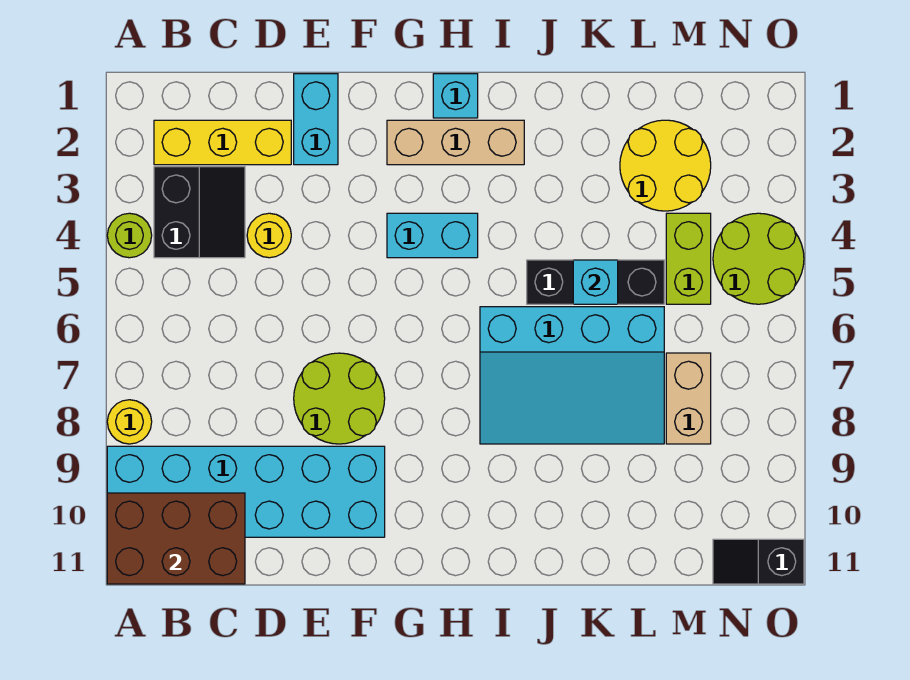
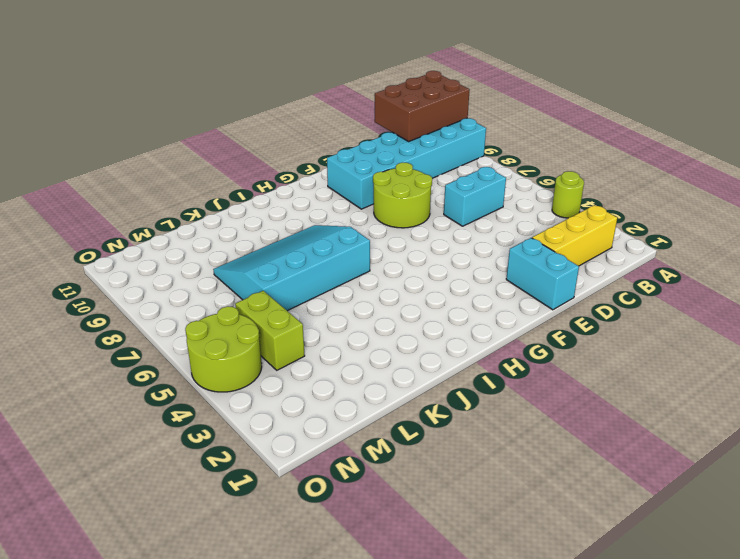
cyan brick C6:D6 level 1 -> cyan brick G4:H4 level 1
none -> yellow round brick A8 level 1
none -> black slope B3:C4 level 1 top B
none -> yellow round brick D4 level 1

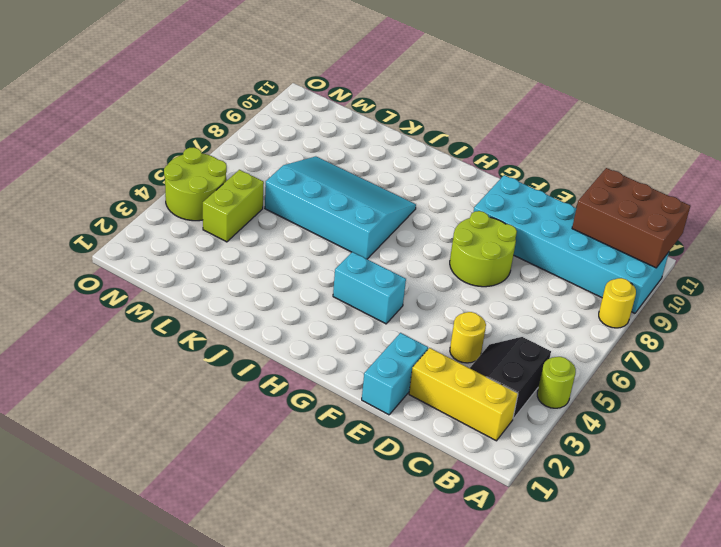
none -> tan brick G2:I2 level 1
none -> cyan brick H1 level 1
none -> black brick J5:L5 level 1

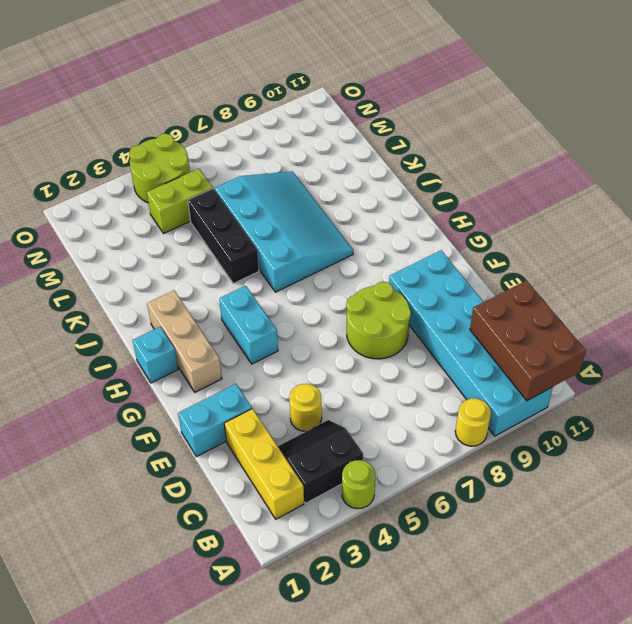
none -> yellow round brick L2:M3 level 1
none -> tan brick M7:M8 level 1
none -> black slope N11:O11 level 1 top O

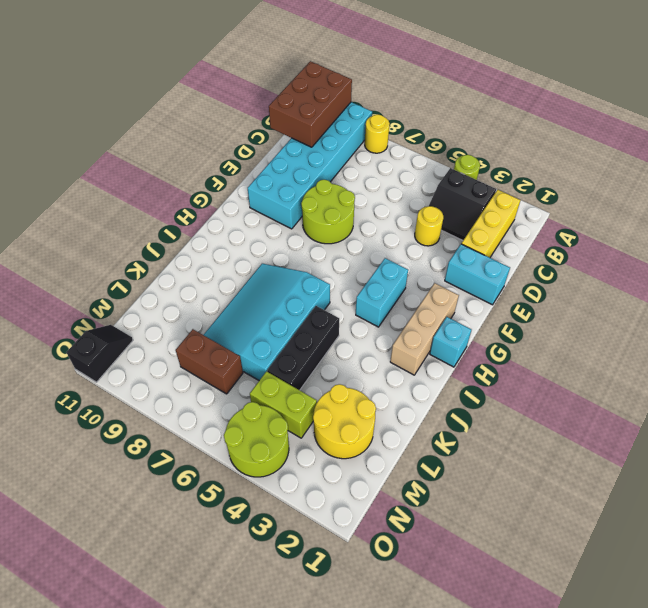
brown brick M7:M8 level 1 -> tan brick M7:M8 level 1
none -> cyan brick K5 level 2

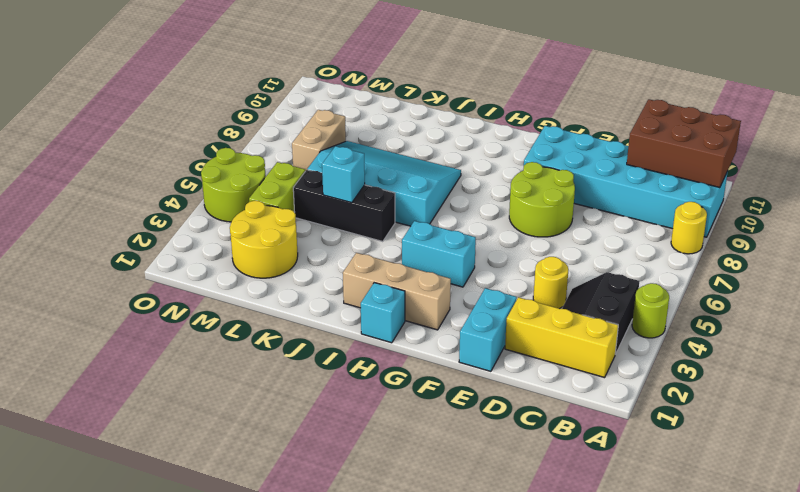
none -> black slope N11:O11 level 1 top O

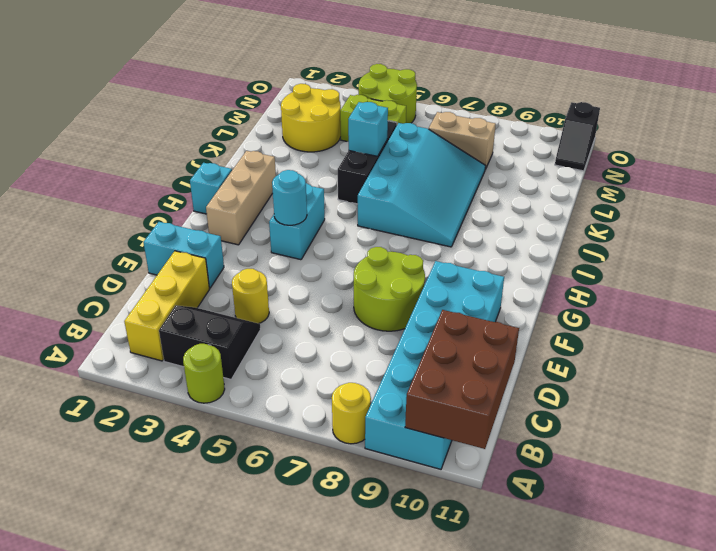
cyan round brick G4 level 2 -> none

